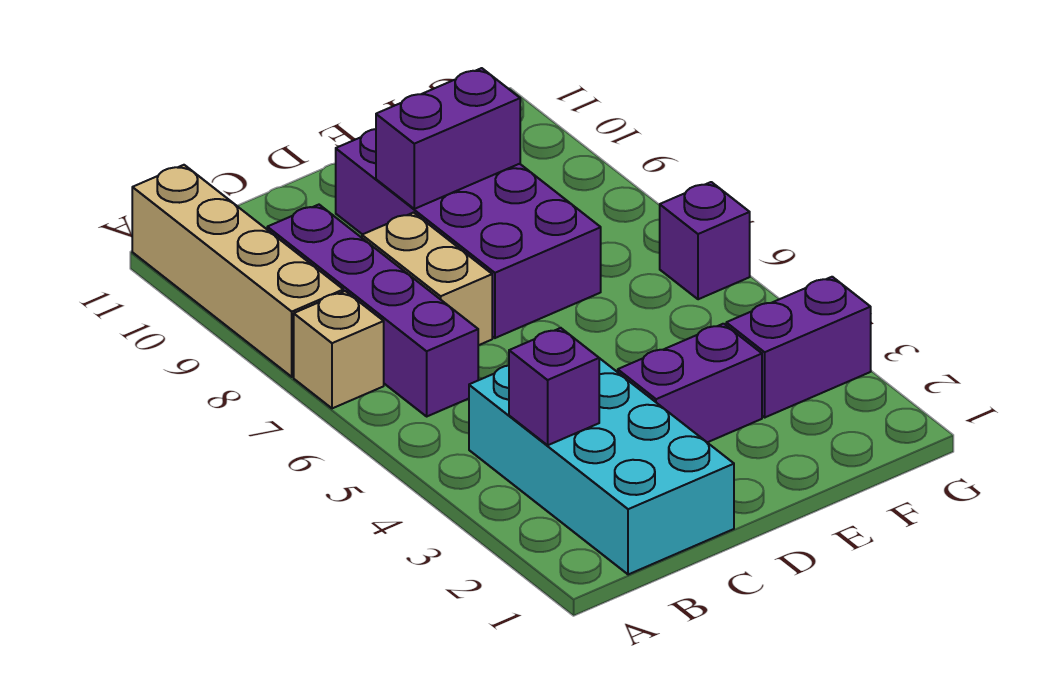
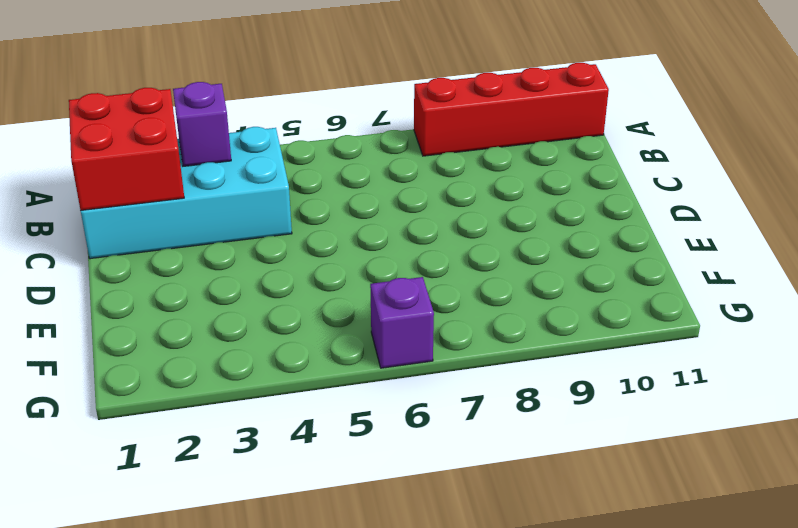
red brick A8:A11 level 1 -> tan brick A8:A11 level 1
red brick B1:C2 level 2 -> none
none -> tan brick A7 level 1
none -> purple brick B6:B9 level 1

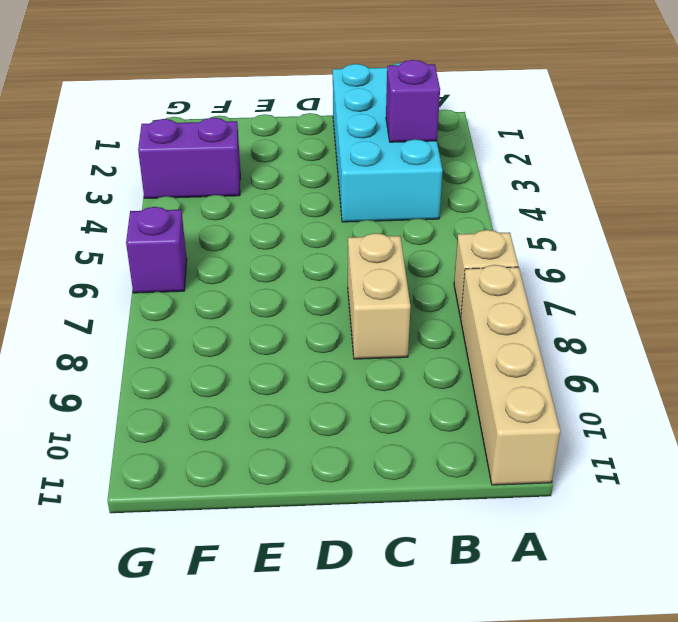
none -> purple brick B6:B9 level 1
none -> purple brick D3:E3 level 1

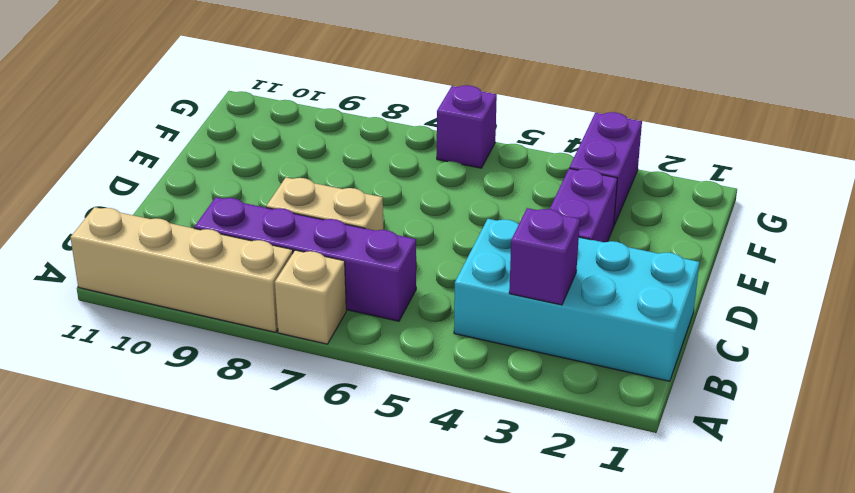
none -> purple brick D7:E10 level 1
none -> purple brick D9:E9 level 2

